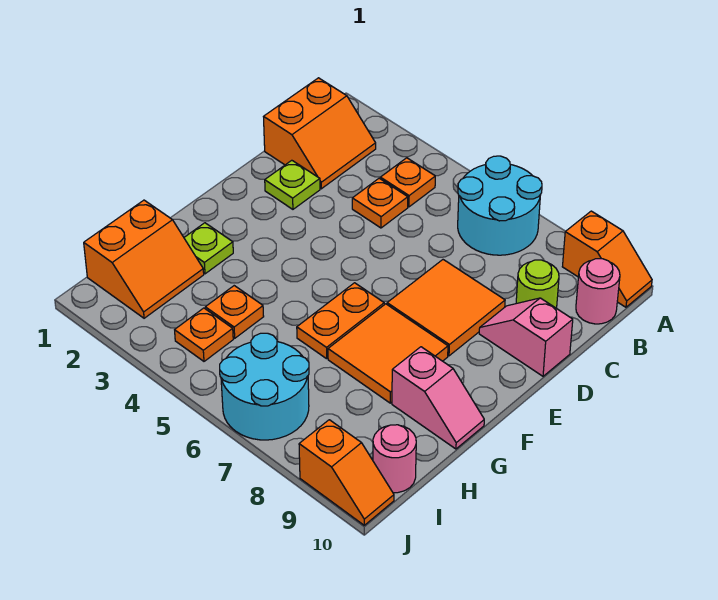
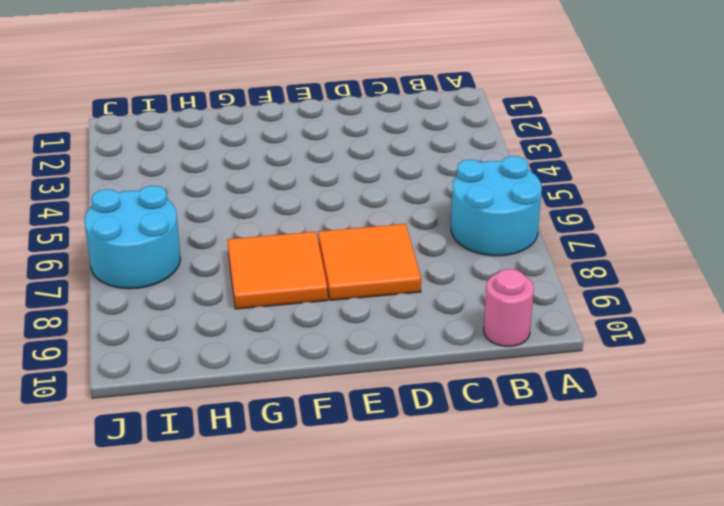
none -> orange slope A9:A10 level 1 top 9
none -> orange slope B1:C2 level 1 top 1
none -> orange plate B4 level 1

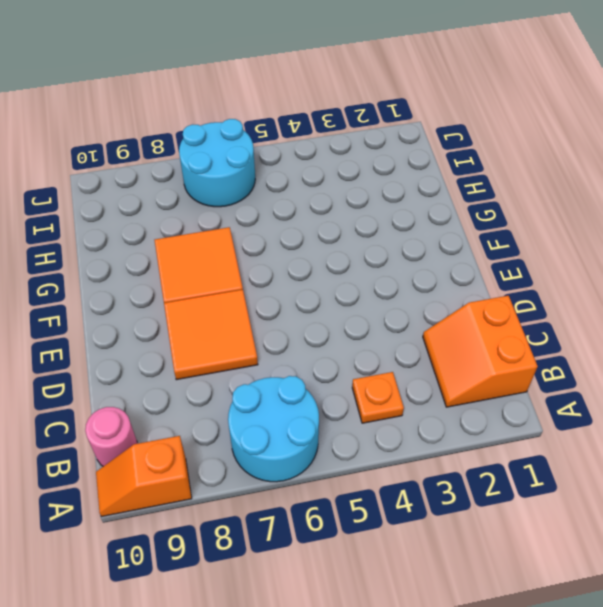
none -> orange plate C4 level 1
none -> lime round brick C9 level 1
none -> lime plate D2 level 1

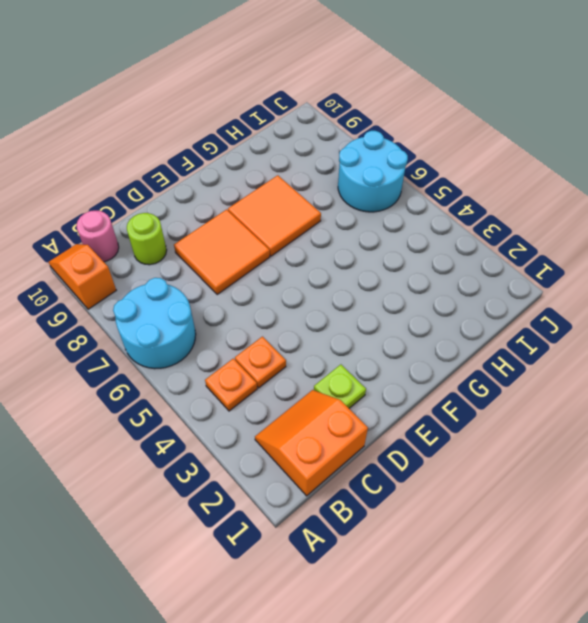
none -> pink slope D9:D10 level 1 top 10
none -> orange plate F6:G6 level 1
none -> lime plate G2 level 1

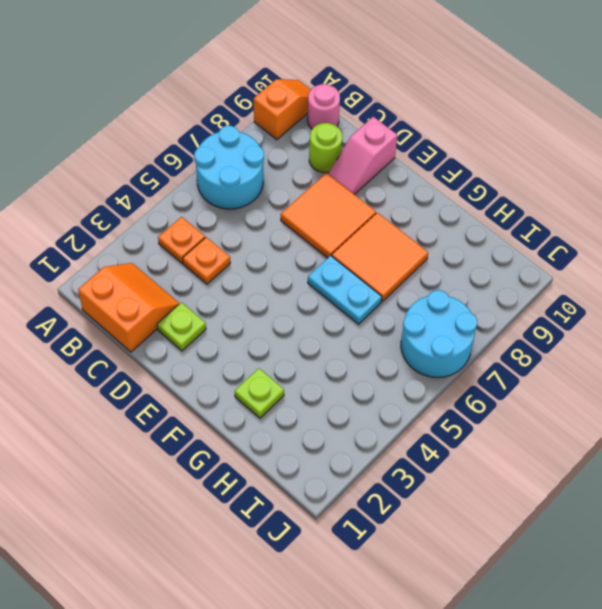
cyan plate F6:G6 level 1 -> orange plate F6:G6 level 1
none -> pink slope G9:G10 level 1 top 9
none -> orange slope H1:I2 level 1 top 1
none -> orange plate H4 level 1

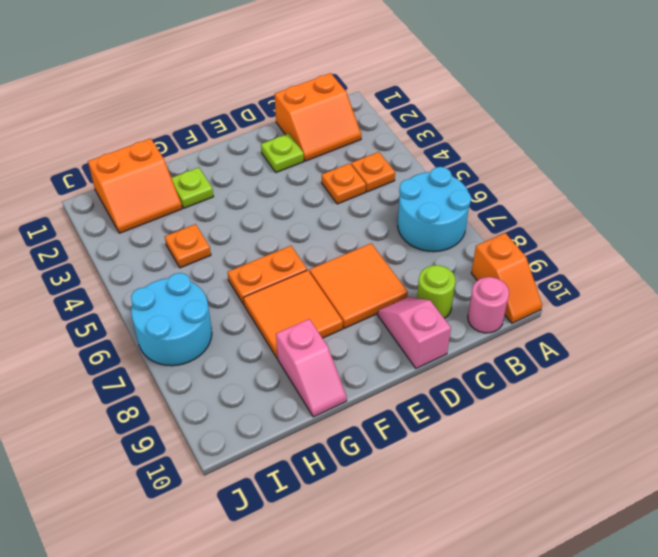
none -> orange plate I4 level 1
none -> pink round brick I10 level 1
none -> orange slope J9:J10 level 1 top 9

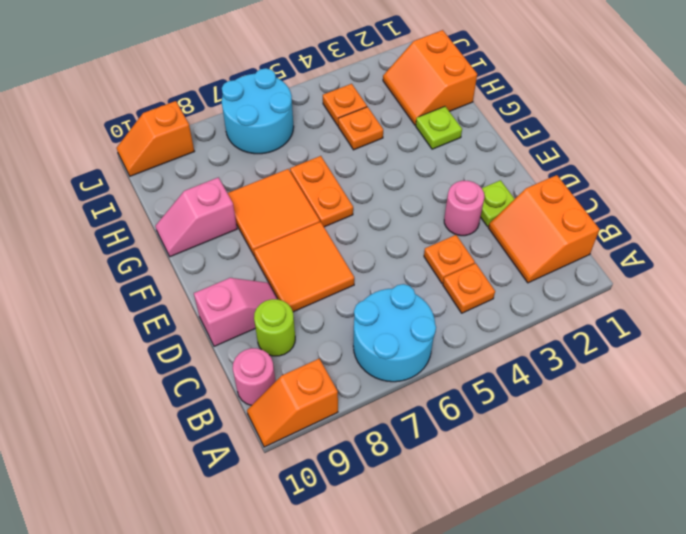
pink round brick D3 level 1 -> pink round brick I10 level 1

